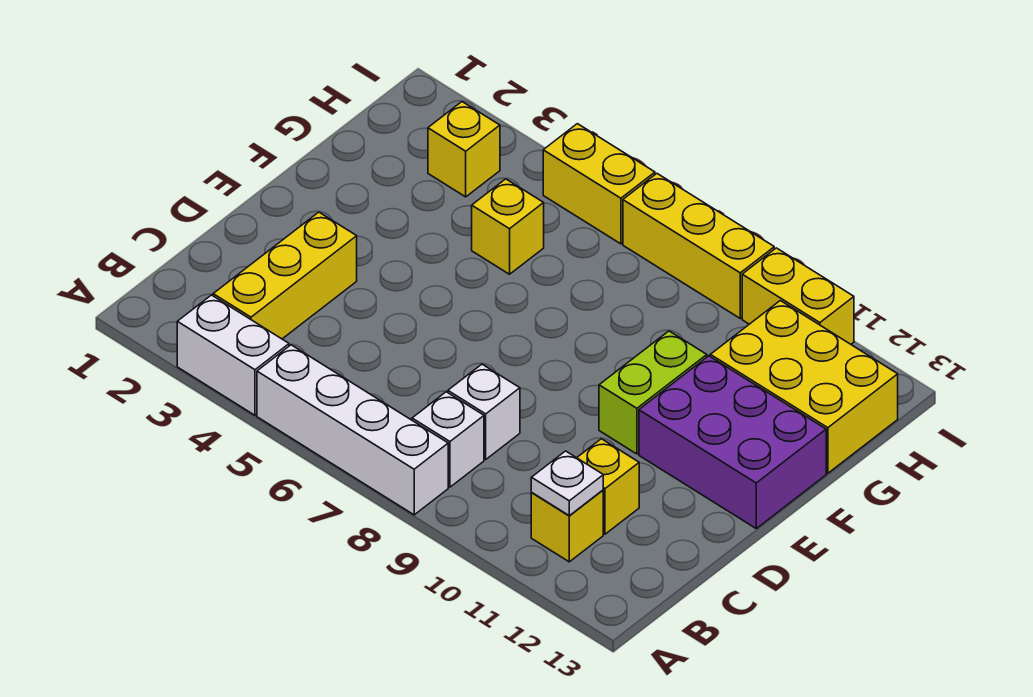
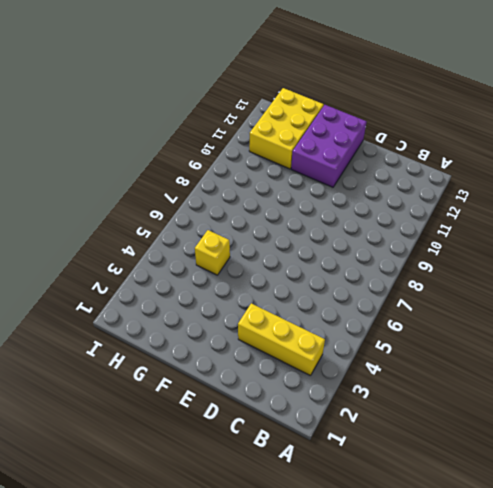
none -> white brick A3:A4 level 1
none -> white brick A5:A8 level 1
none -> white brick B8 level 1

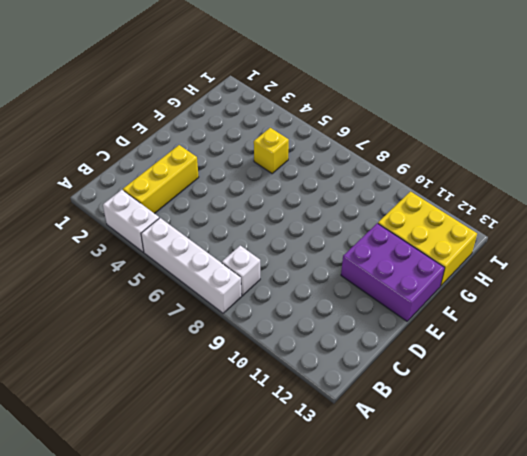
none -> yellow brick B11 level 1
none -> white brick C8 level 1
none -> yellow brick C11 level 1

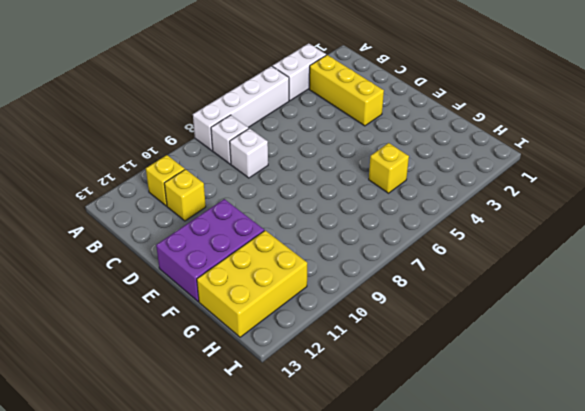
none -> lime brick E10:F10 level 1
none -> yellow brick H3 level 1
none -> yellow brick I5:I6 level 1

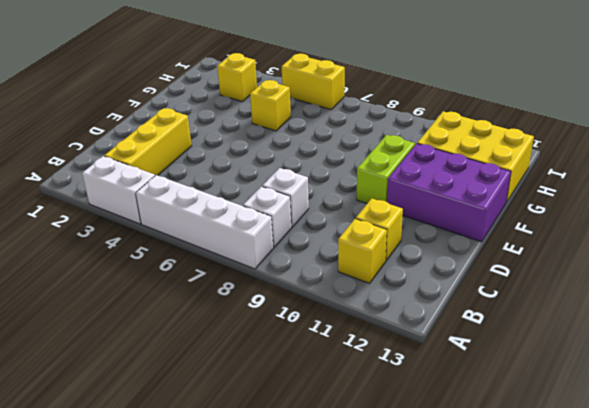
none -> yellow brick I7:I9 level 1
none -> yellow brick I10:I11 level 1
none -> white plate B11 level 2

